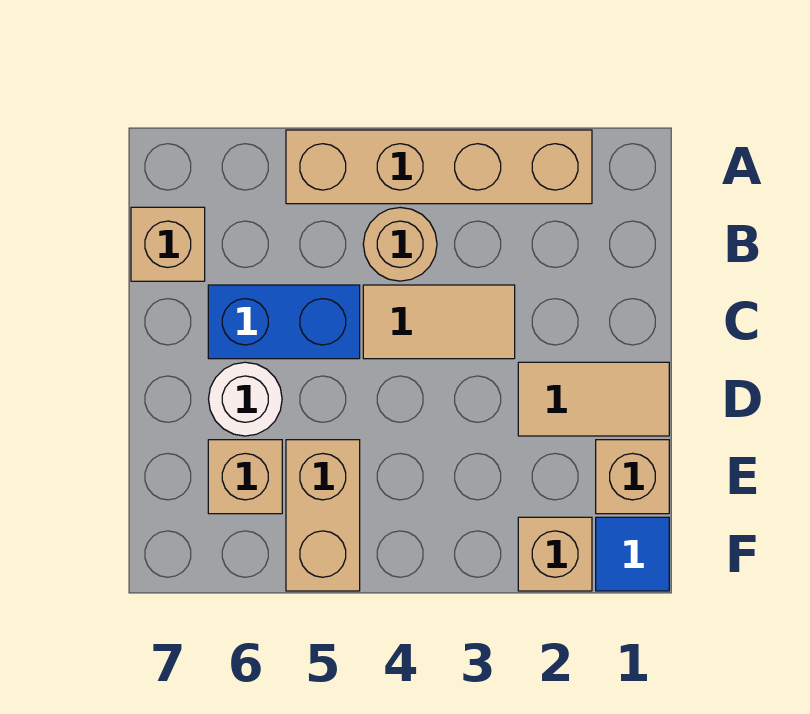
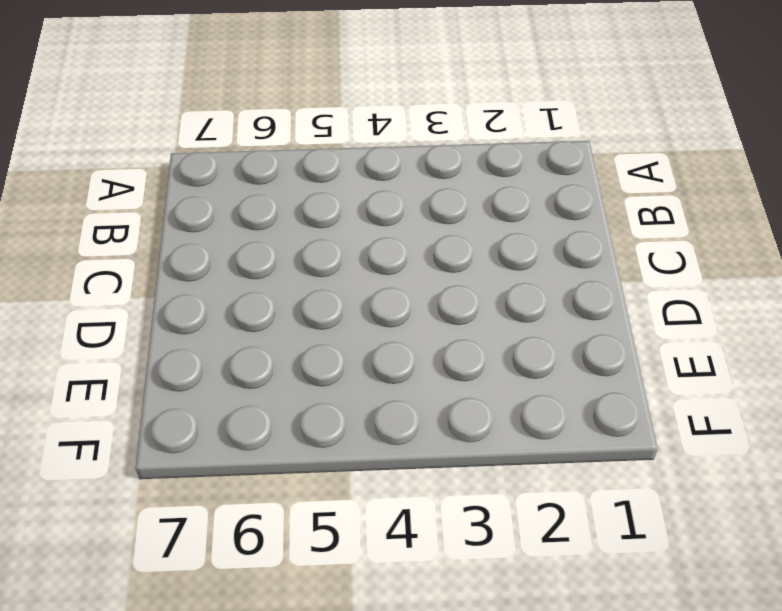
none -> tan brick A2:A5 level 1
none -> tan round brick B4 level 1
none -> tan brick B7 level 1

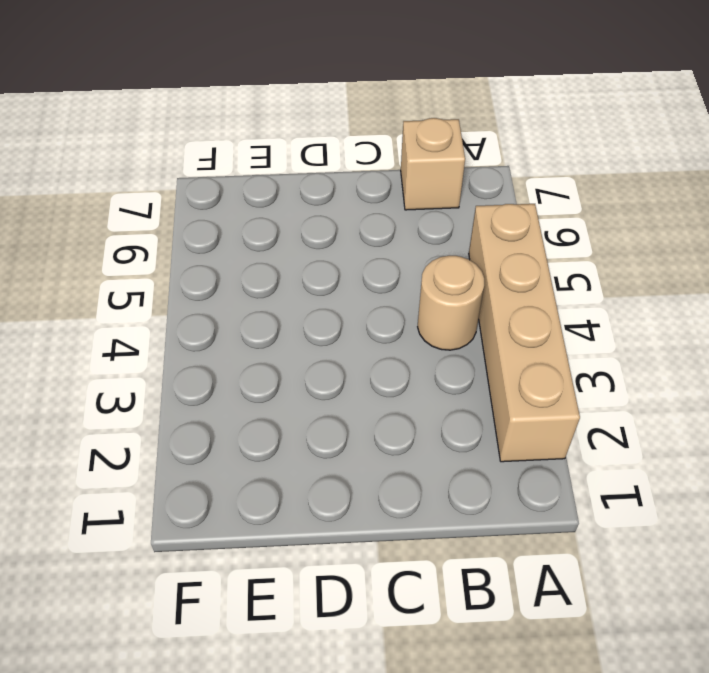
none -> tan tile C3:C4 level 1
none -> blue brick C5:C6 level 1
none -> tan tile D1:D2 level 1

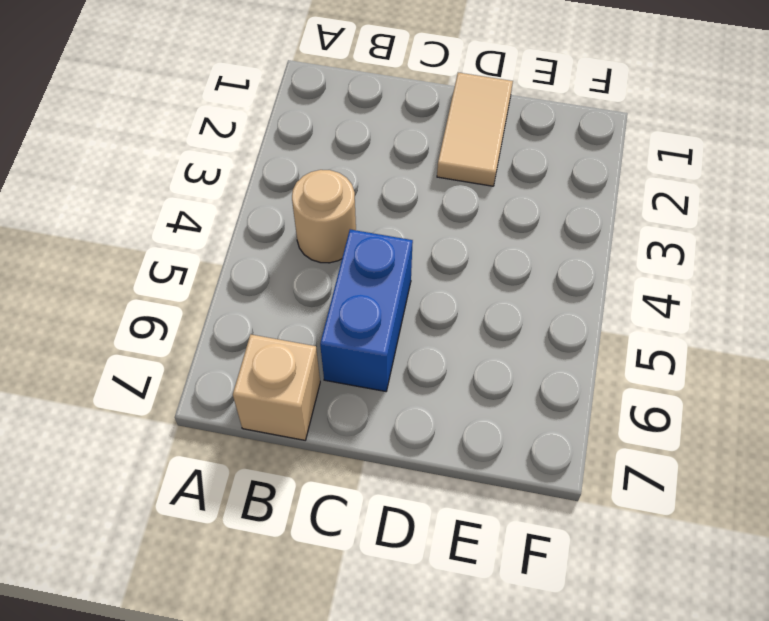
none -> tan brick A2:A5 level 1
none -> tan tile C3:C4 level 1
none -> white round brick D6 level 1

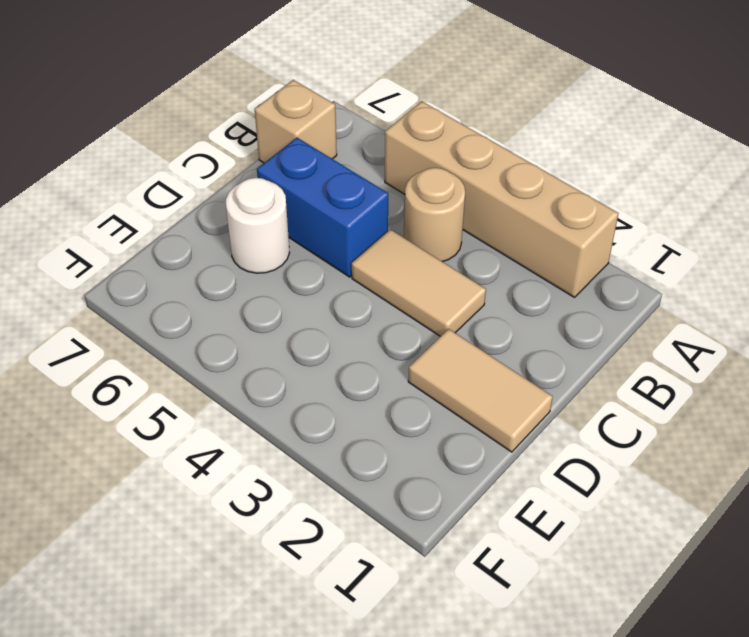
none -> tan brick E1 level 1
none -> tan brick E5:F5 level 1
none -> tan brick E6 level 1

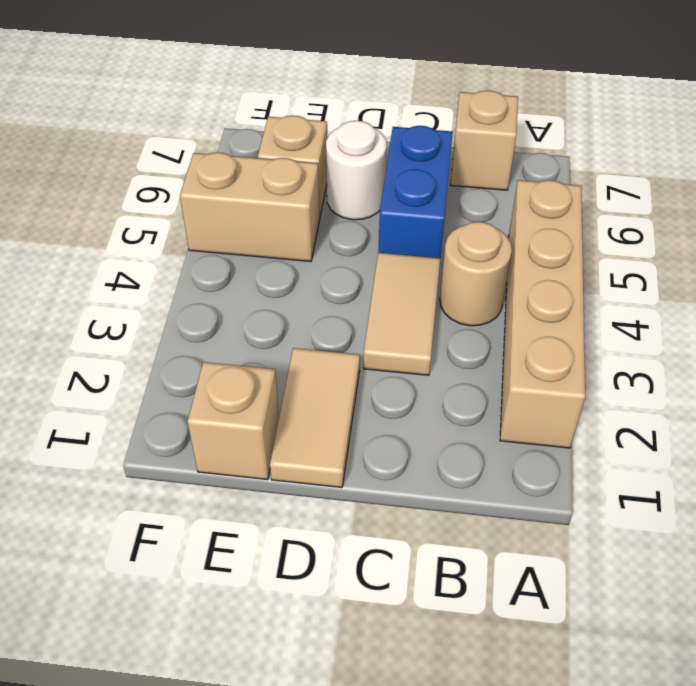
none -> blue tile F1 level 1
none -> tan brick F2 level 1

